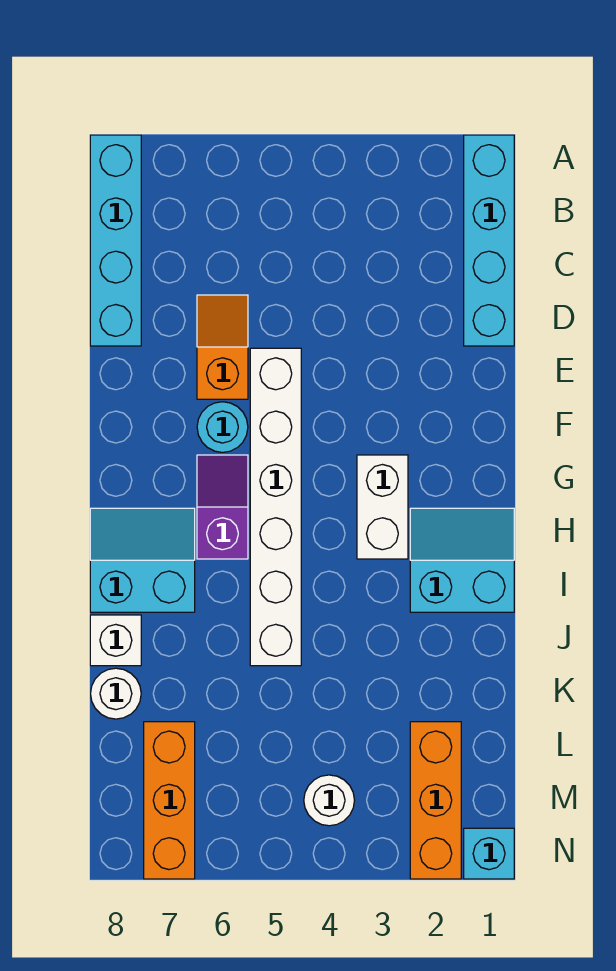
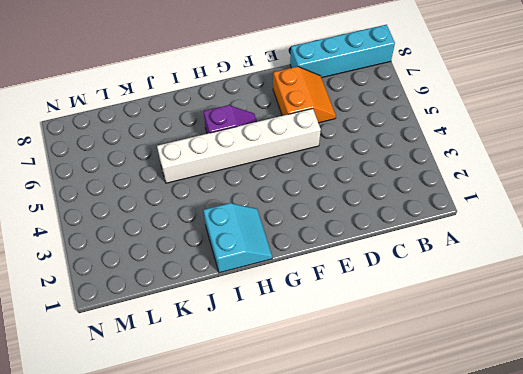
orange slope D6:E7 level 1 top E -> orange slope D6:E6 level 1 top E
none -> cyan brick A1:D1 level 1
none -> cyan round brick F6 level 1
none -> white brick G3:H3 level 1

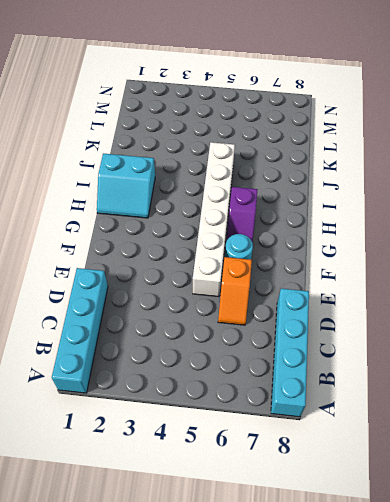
none -> white brick G3:H3 level 1
none -> cyan slope H7:I8 level 1 top I
none -> white brick J8 level 1

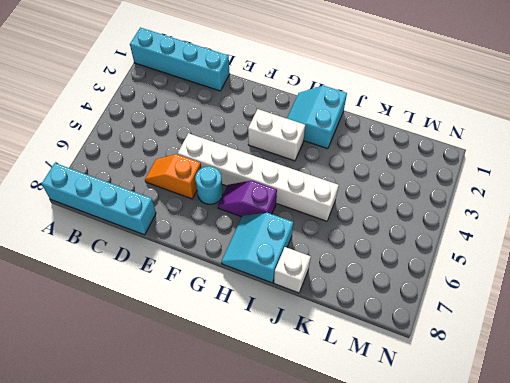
none -> white round brick K8 level 1
none -> orange brick L2:N2 level 1
none -> orange brick L7:N7 level 1

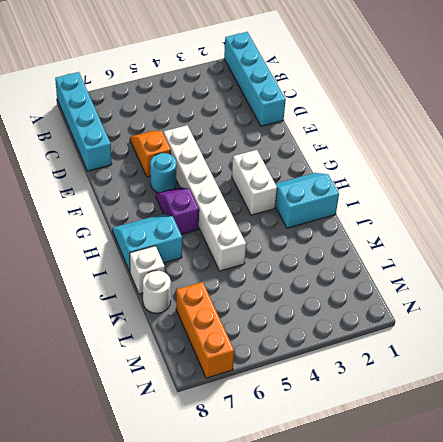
none -> orange brick L2:N2 level 1
none -> white round brick M4 level 1
none -> cyan brick N1 level 1

